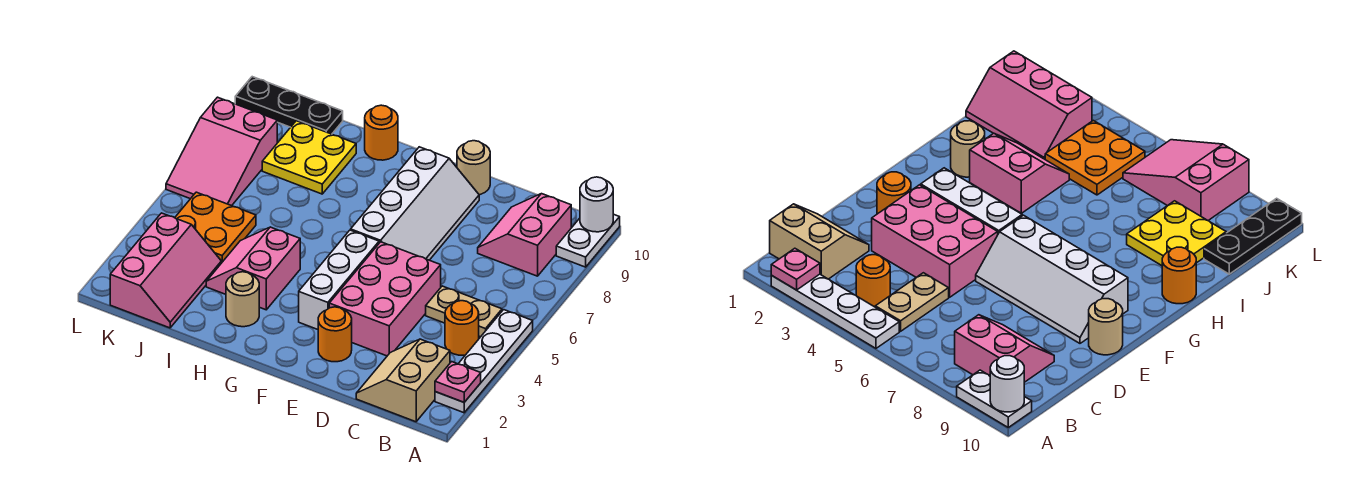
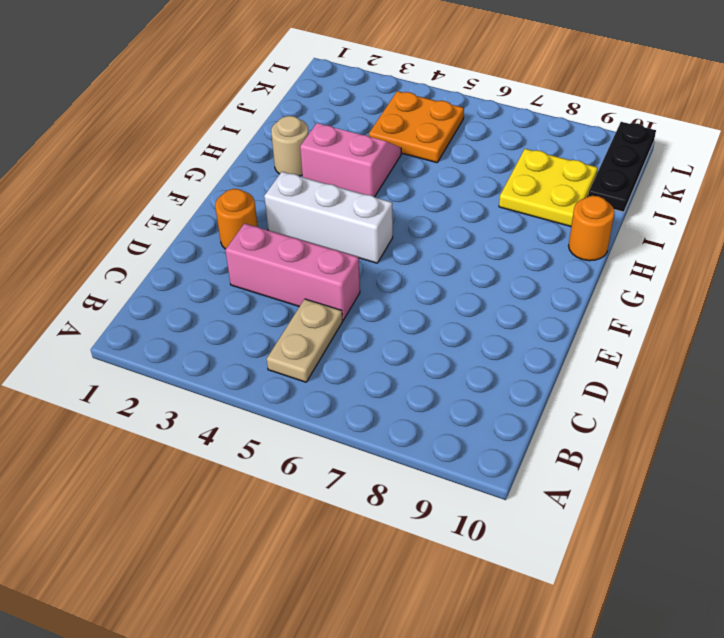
pink brick D3:D5 level 1 -> pink brick D3:E5 level 1
none -> white plate A2:A5 level 1
none -> white plate A9:A10 level 1
none -> tan slope B1:C2 level 1 top B

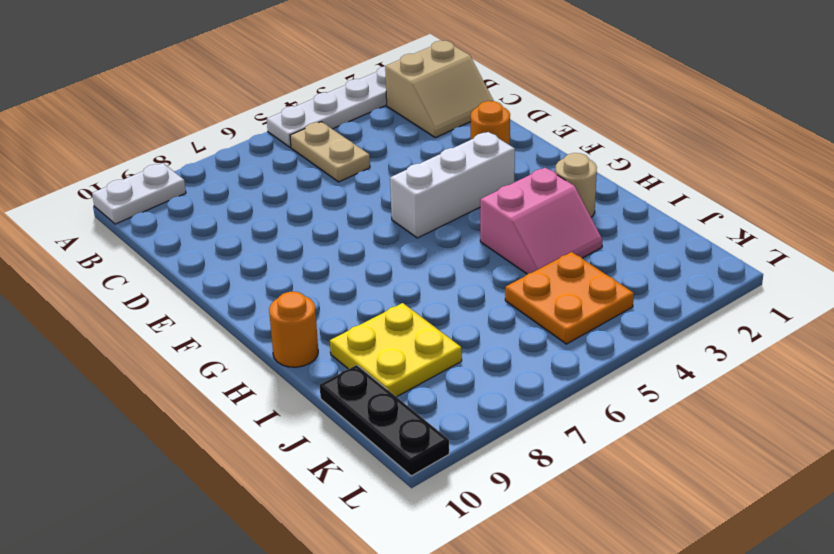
none -> orange round brick B4 level 1
none -> pink slope B8:C9 level 1 top B
none -> pink brick D3:E5 level 1

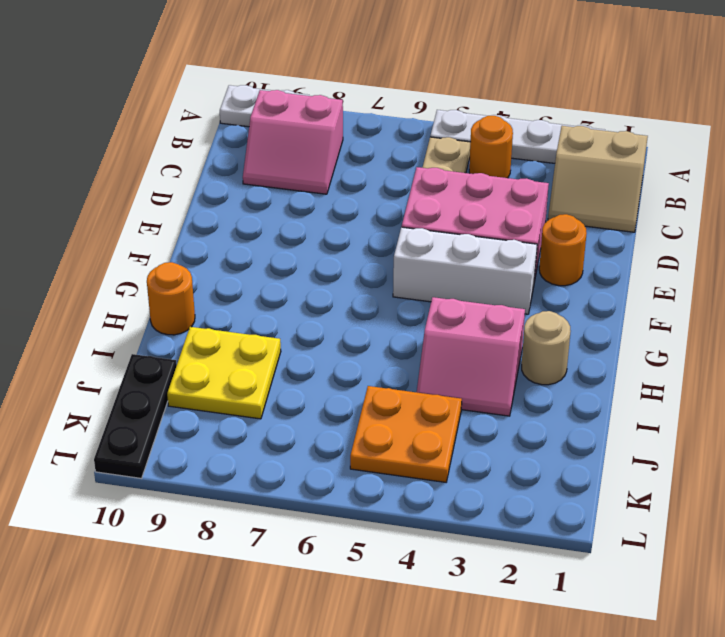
none -> white slope E6:F9 level 1 top F
none -> tan round brick E10 level 1
none -> pink slope J1:K3 level 1 top K

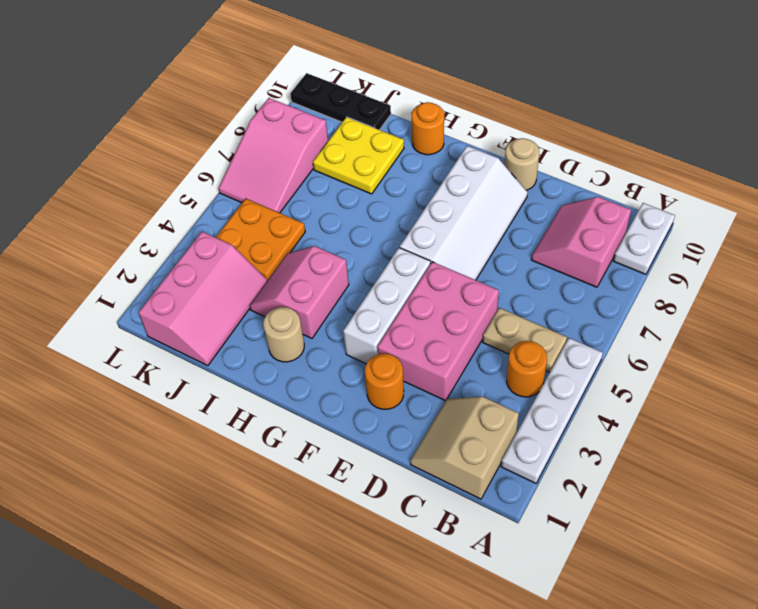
none -> pink plate A2 level 2
none -> white round brick A10 level 2

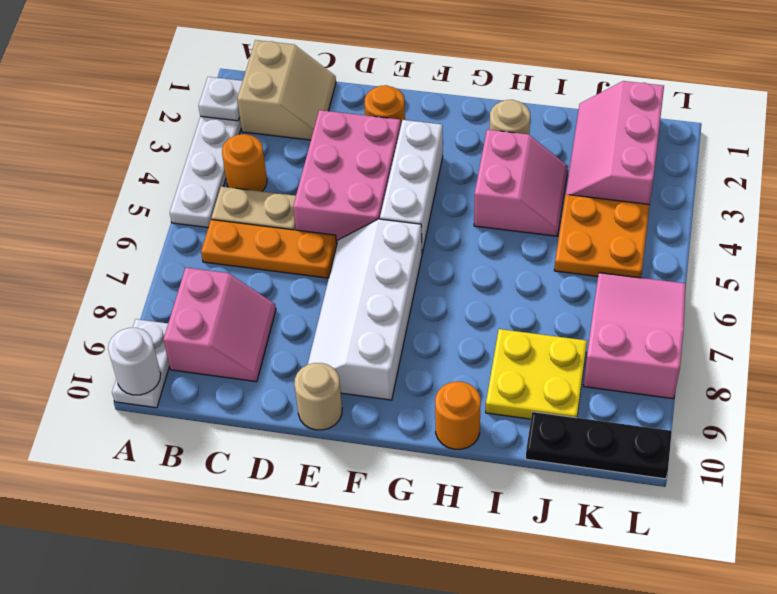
white plate A2 level 2 -> pink plate A2 level 2
orange plate B6:D6 level 1 -> none

